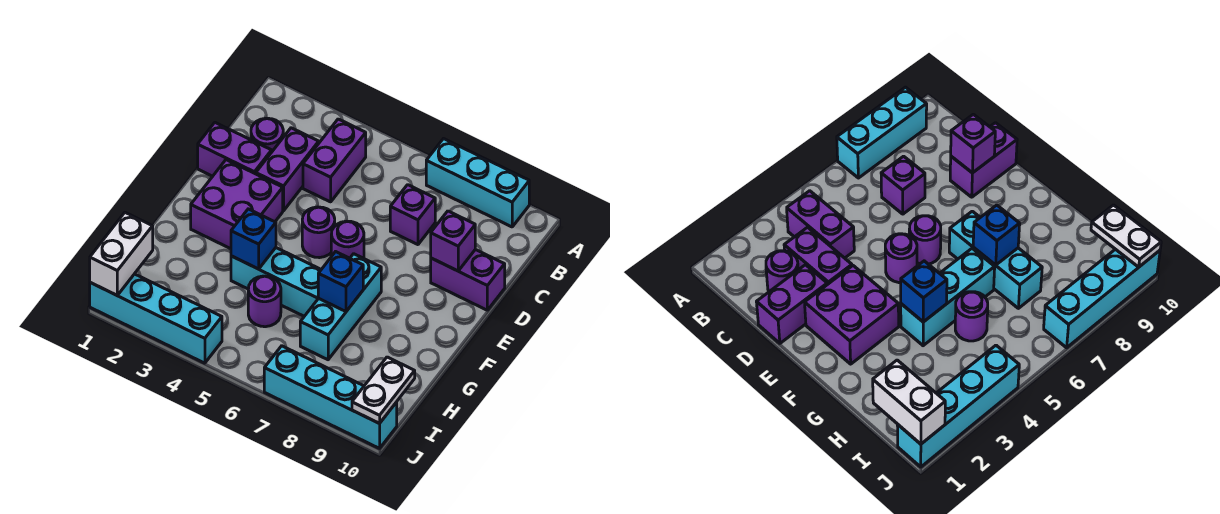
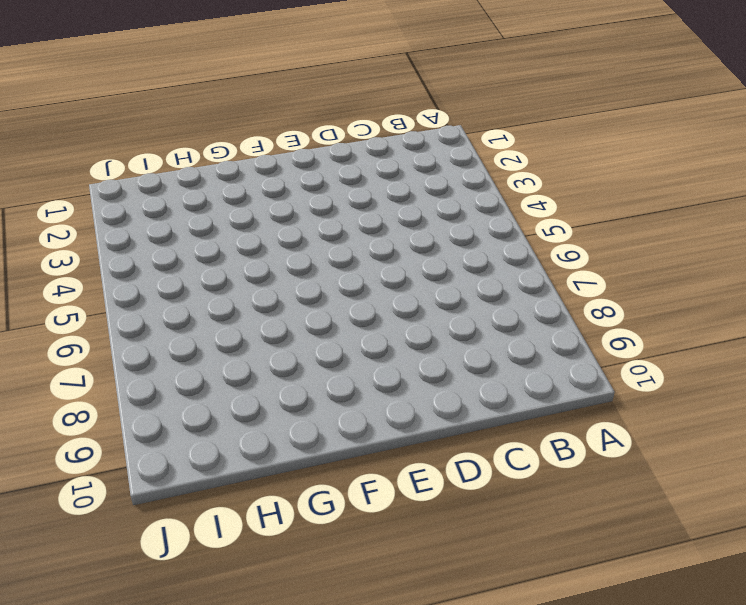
none -> cyan brick A7:A9 level 1
none -> purple brick B4:C4 level 1
none -> purple round brick C2 level 1

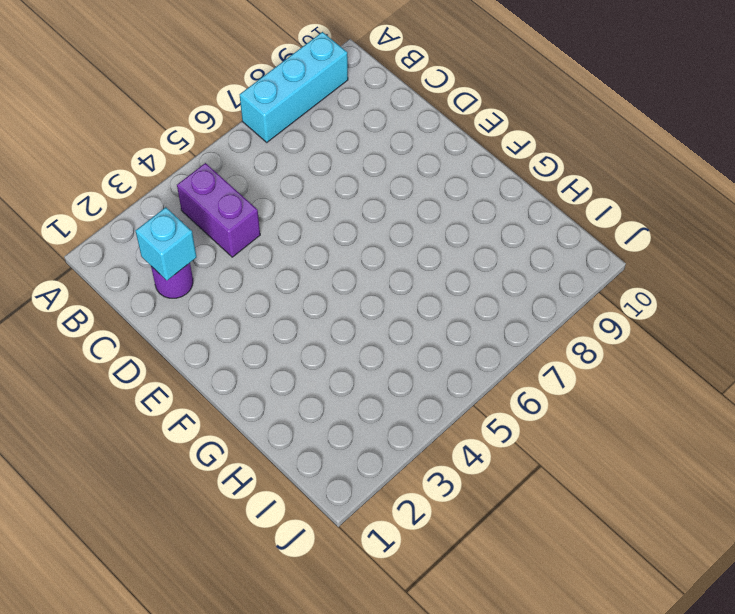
cyan brick C2 level 2 -> none
none -> purple brick C3:D3 level 1
none -> purple brick C7 level 1
none -> purple brick D1:D2 level 1

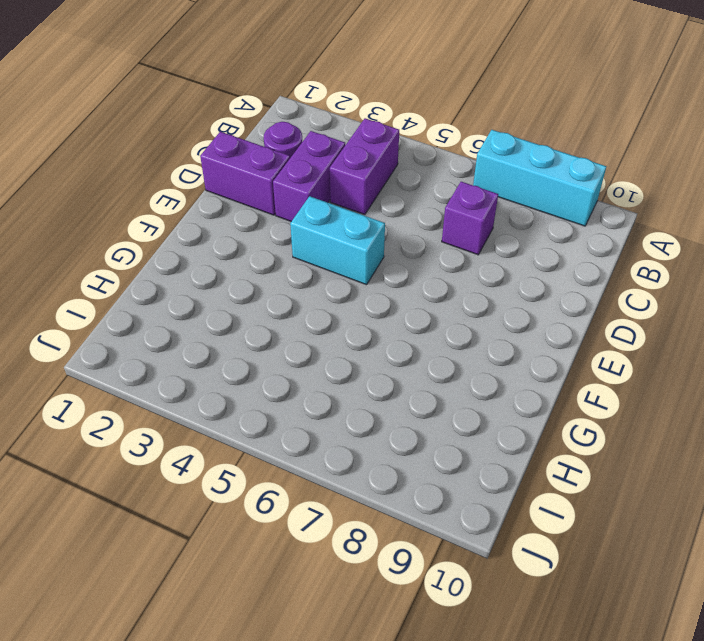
cyan brick E4:E5 level 1 -> purple round brick E5 level 1
none -> purple brick D9:D10 level 1
none -> purple brick E2:F3 level 1
none -> purple round brick E6 level 1

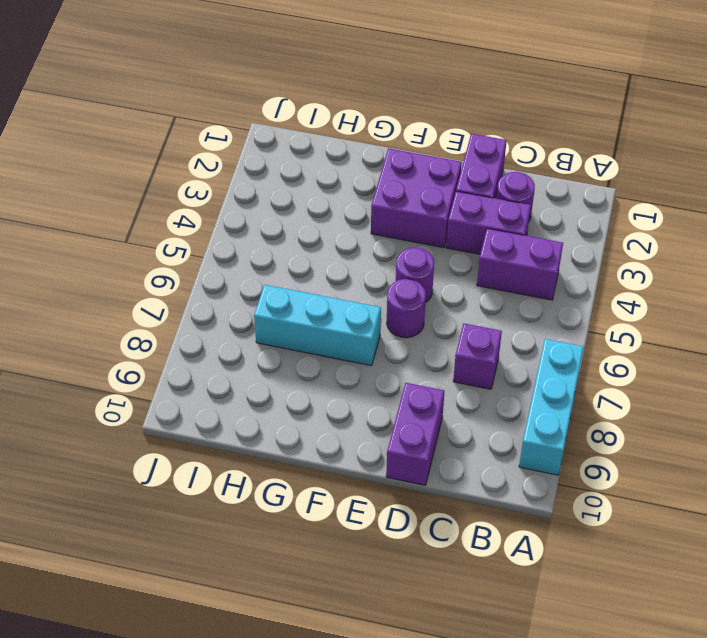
none -> cyan brick G4:G6 level 1
none -> purple round brick H5 level 1
none -> cyan brick J1:J4 level 1

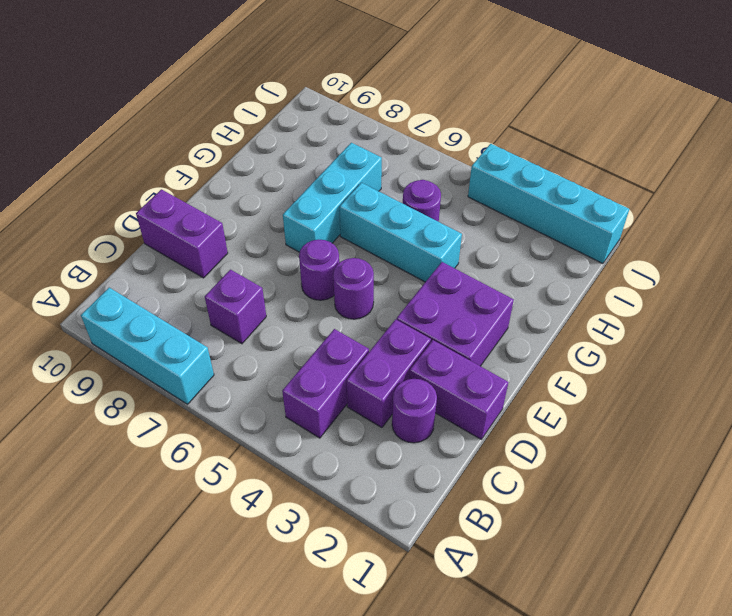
none -> cyan brick J7:J10 level 1
none -> purple brick D9 level 2
none -> blue brick G4 level 2

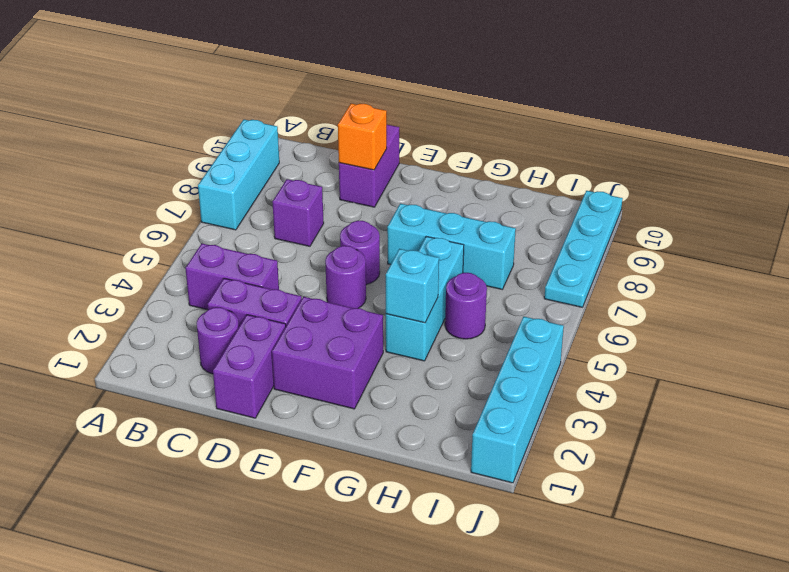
orange brick D9 level 2 -> purple brick D9 level 2
cyan brick G4 level 2 -> blue brick G4 level 2
cyan plate J7:J10 level 1 -> cyan brick J7:J10 level 1
none -> blue brick G7 level 2
none -> white brick I1:J1 level 2
none -> white plate I10:J10 level 2

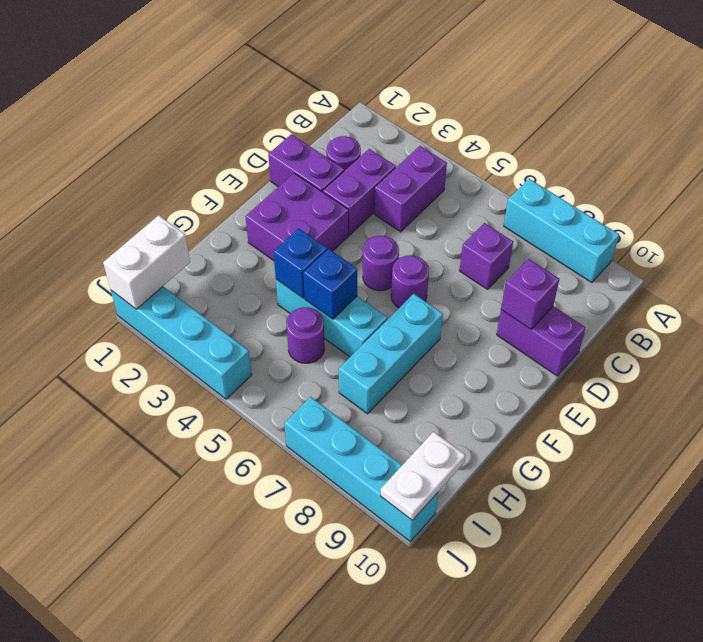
blue brick G5 level 2 -> blue brick G7 level 2

